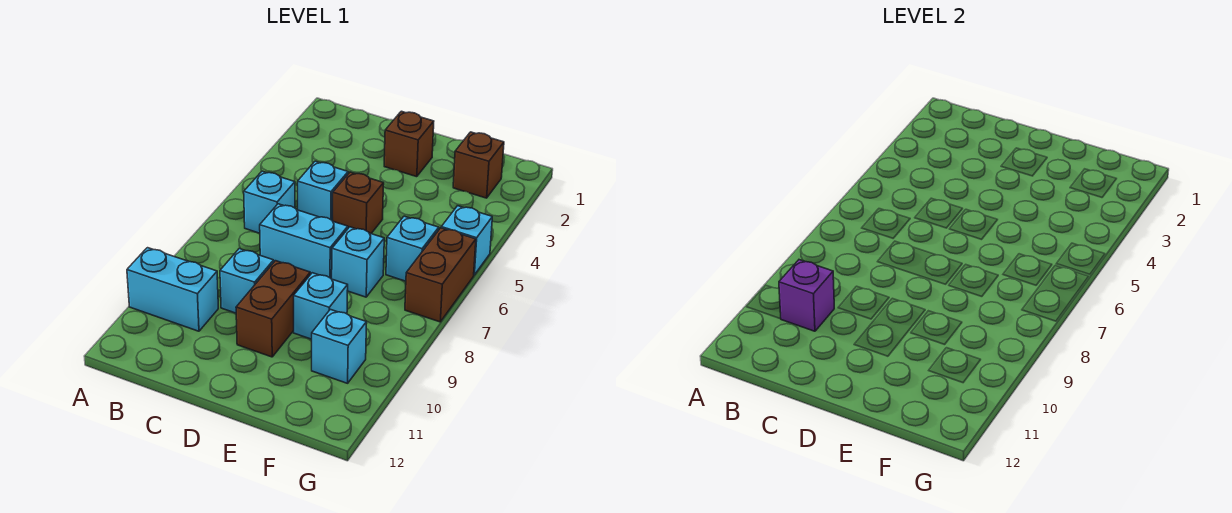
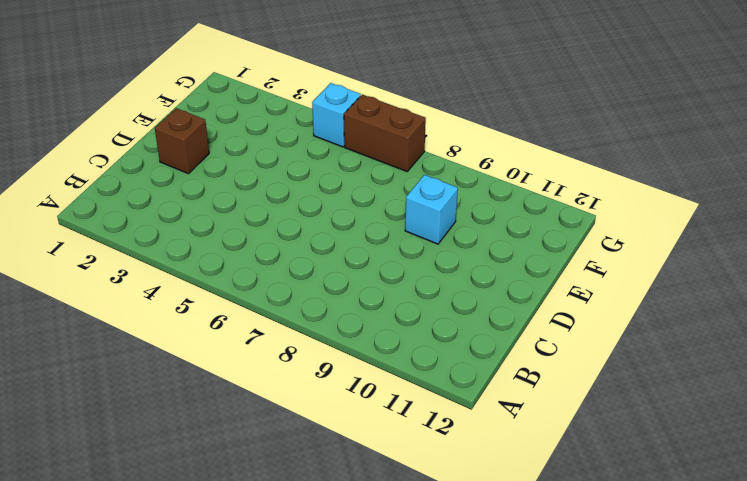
none -> cyan brick A10:B10 level 1
none -> cyan brick B6 level 1
none -> cyan brick C5 level 1

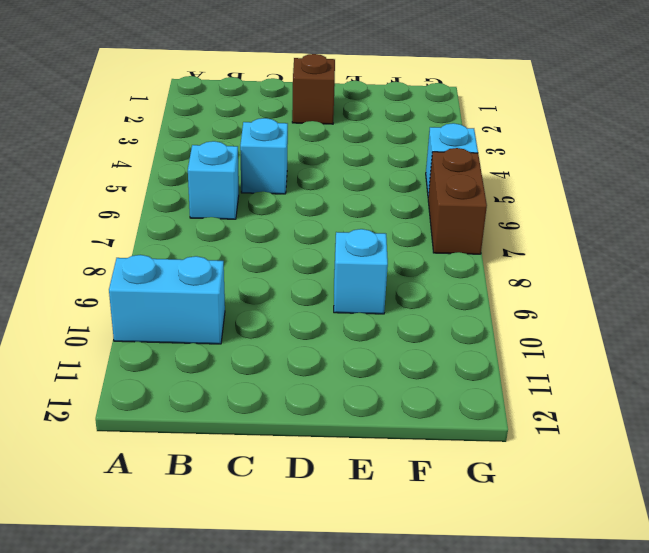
none -> cyan brick C7:D7 level 1
none -> cyan brick C9 level 1
none -> brown brick D5 level 1

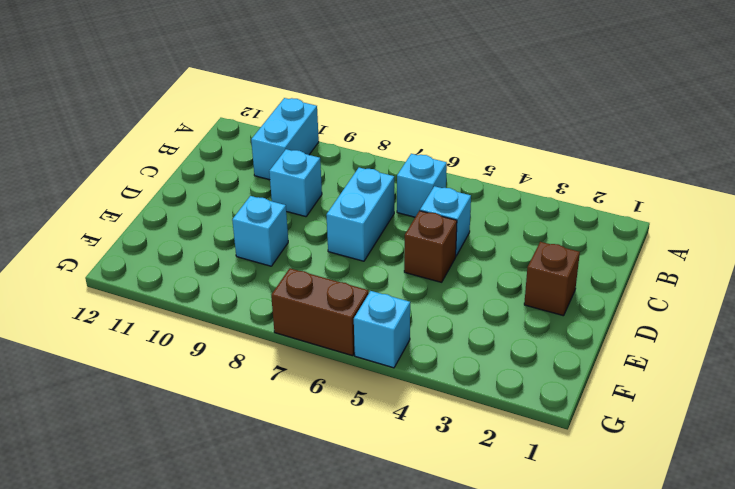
none -> brown brick D9:D10 level 1
none -> cyan brick E7 level 1
none -> brown brick F2 level 1

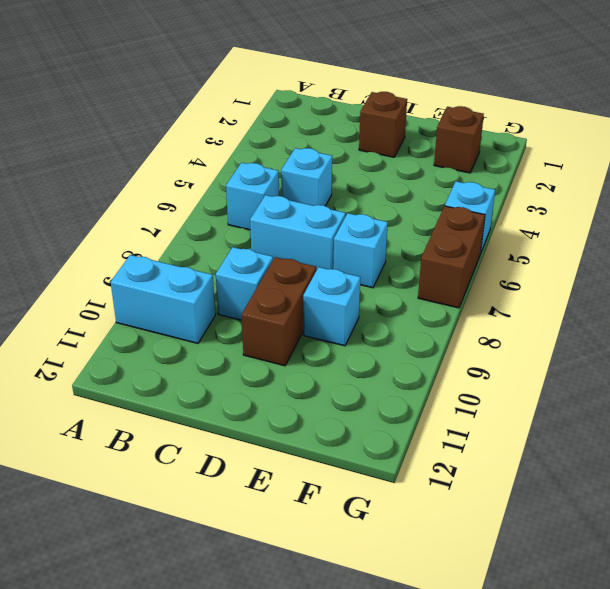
none -> brown brick D5 level 1
none -> cyan brick F6 level 1
none -> cyan brick F10 level 1

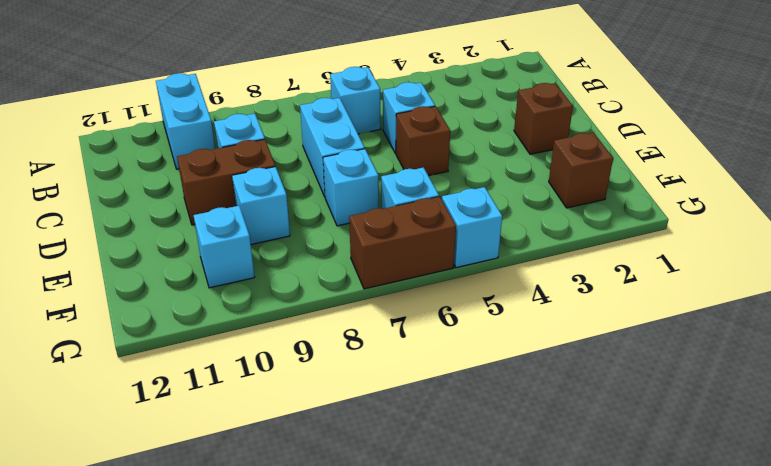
none -> purple brick B10 level 2

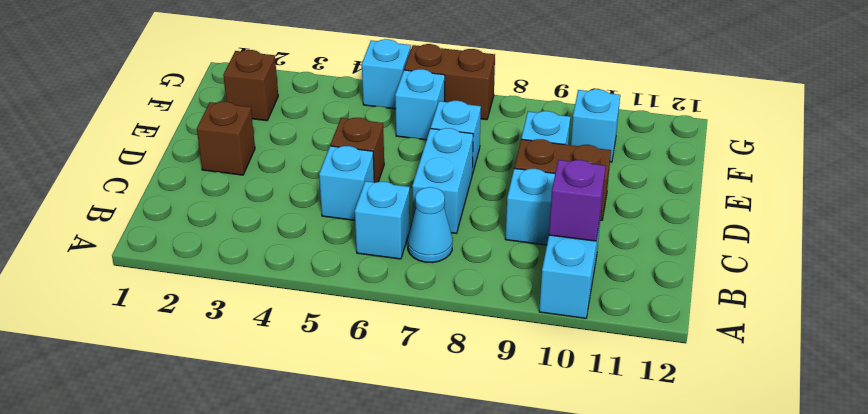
cyan cone B7 level 1 -> none

